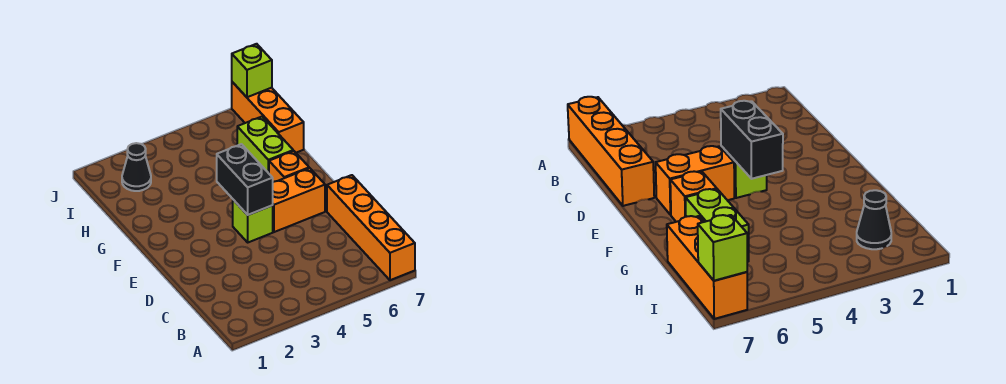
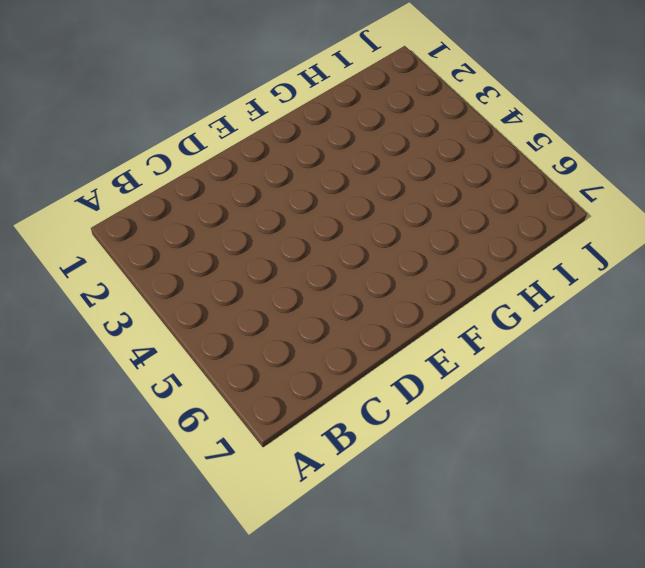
none -> orange brick A7:D7 level 1
none -> lime brick E4 level 1

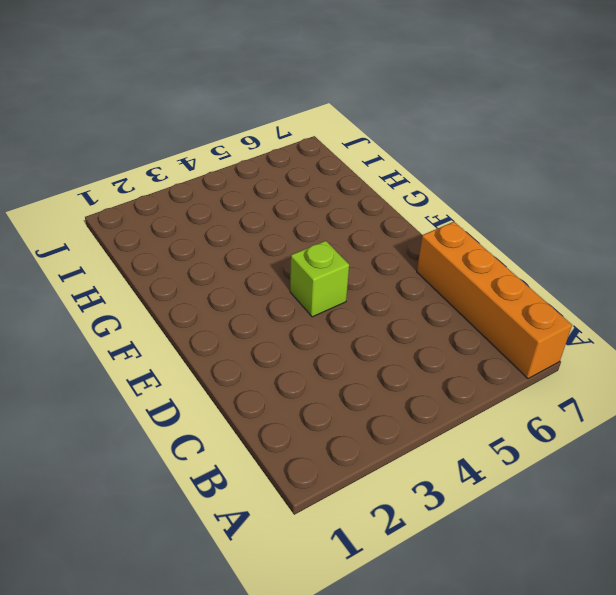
none -> orange brick E5:E6 level 1
none -> orange brick F6 level 1

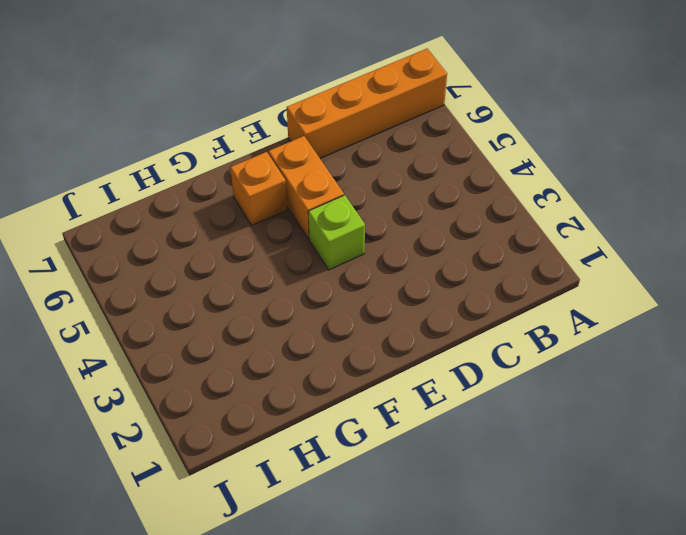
none -> lime brick G6:H6 level 1
none -> orange brick H7:J7 level 1

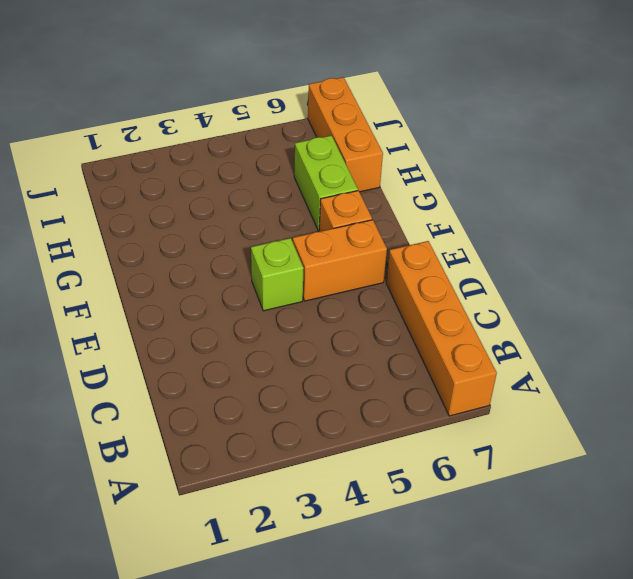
none -> black cone I2 level 1
none -> black brick E4:F4 level 2

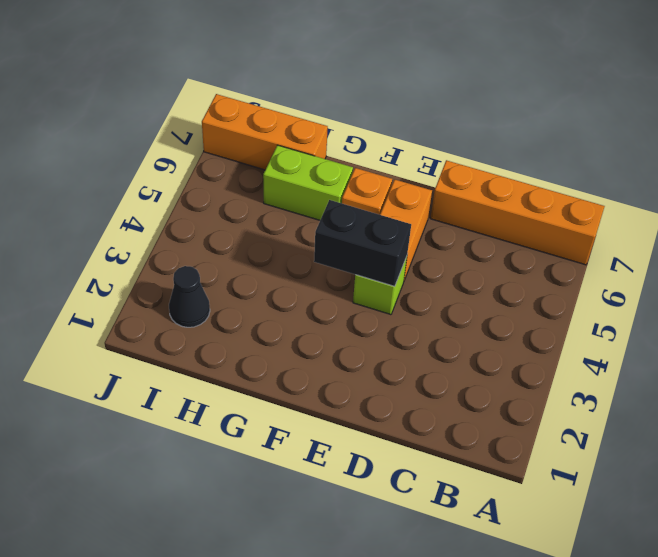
none -> lime brick J7 level 2

